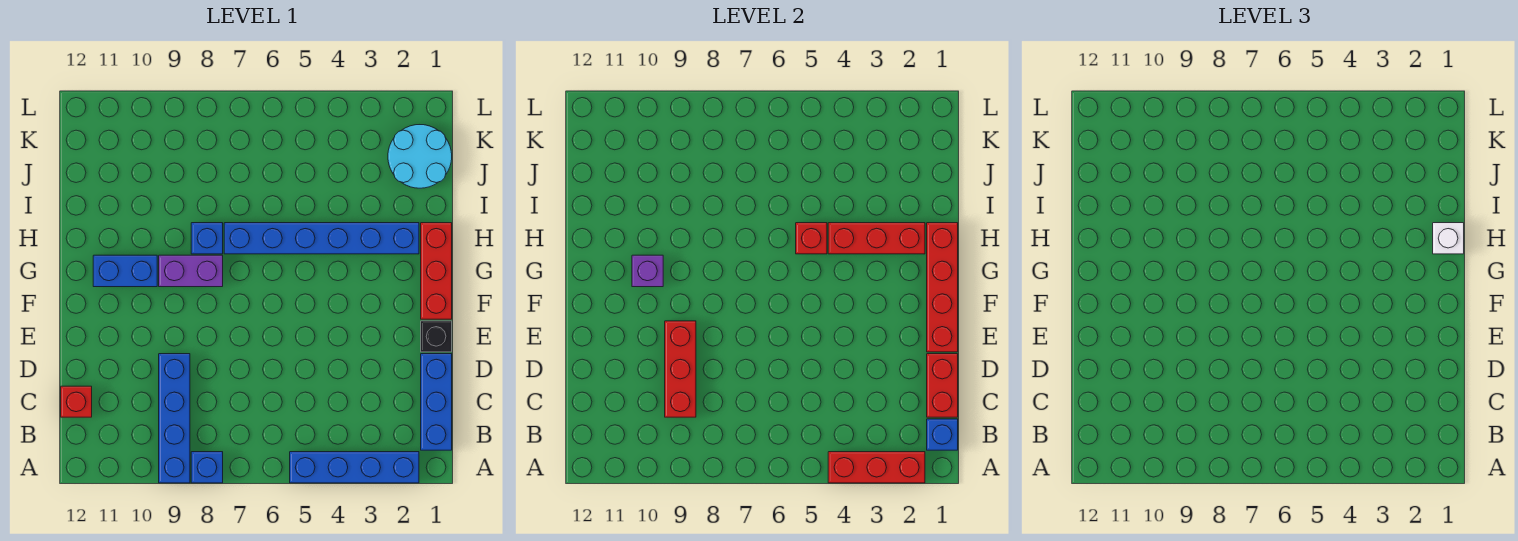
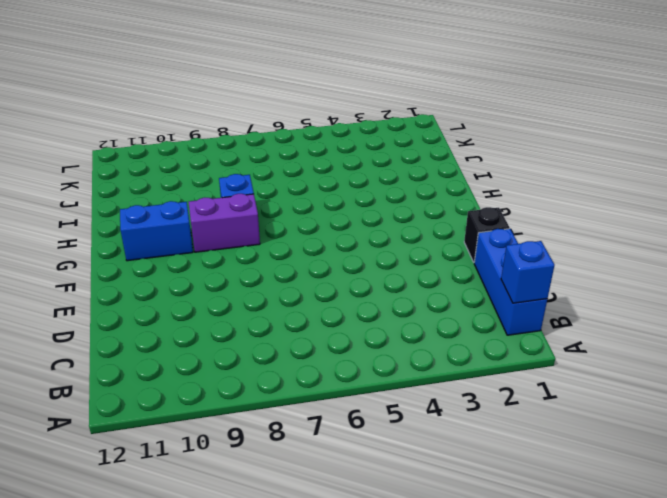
none -> blue brick A2:A5 level 1
none -> blue brick A8 level 1
none -> blue brick A9:D9 level 1

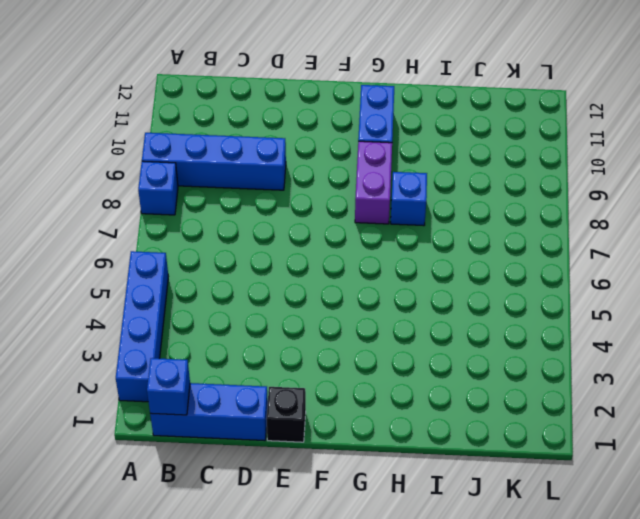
none -> red brick C12 level 1
none -> red brick F1:H1 level 1
none -> blue brick H2:H7 level 1

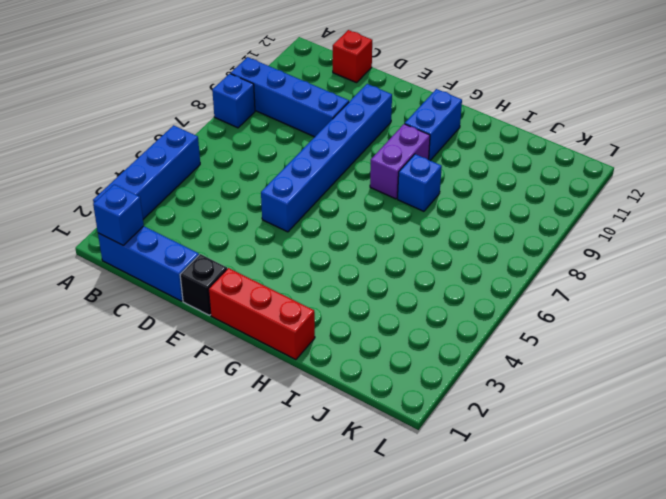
blue brick E5:E10 level 1 -> blue brick H2:H7 level 1
none -> cyan round brick J1:K2 level 1
none -> red brick A2:A4 level 2
none -> red brick C1:D1 level 2

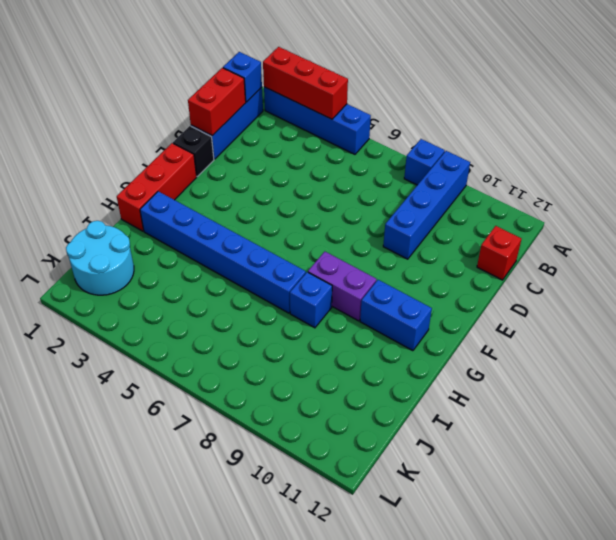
none -> red brick C9:E9 level 2
none -> red brick E1:H1 level 2
none -> purple brick G10 level 2

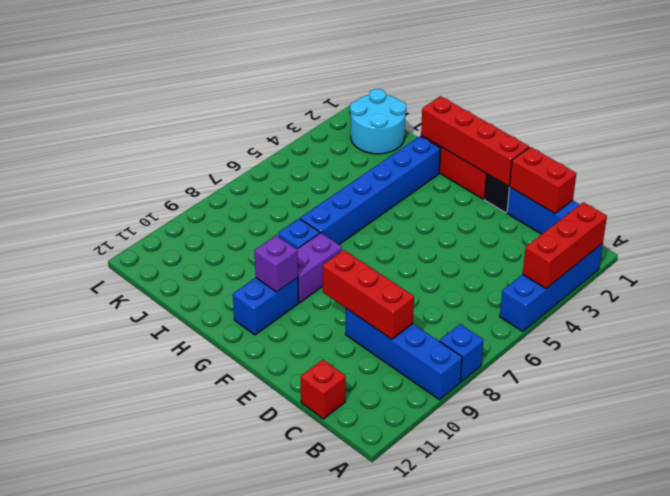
none -> blue brick B1 level 2
none -> red brick H2:H4 level 2
none -> red brick H5 level 2

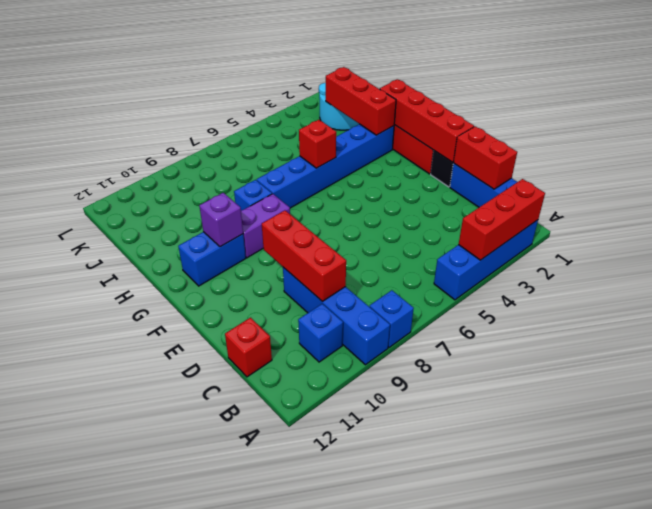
blue brick B10 level 1 -> blue brick B1 level 2
red brick H2:J2 level 2 -> red brick H2:H4 level 2
none -> white brick H1 level 3

